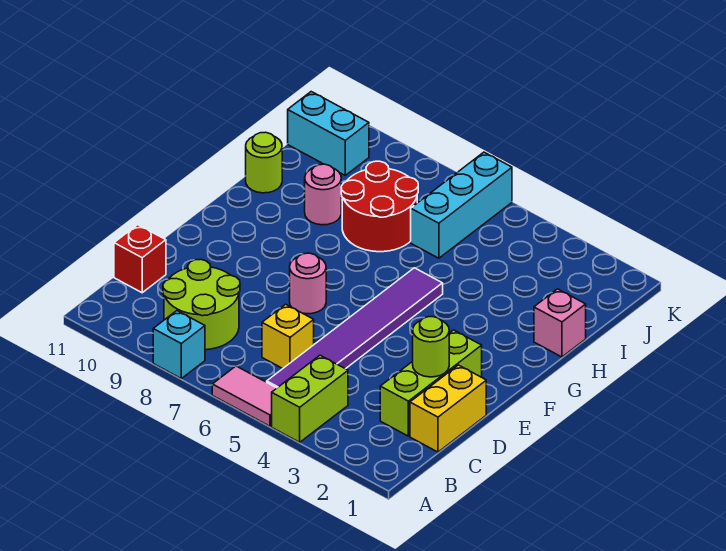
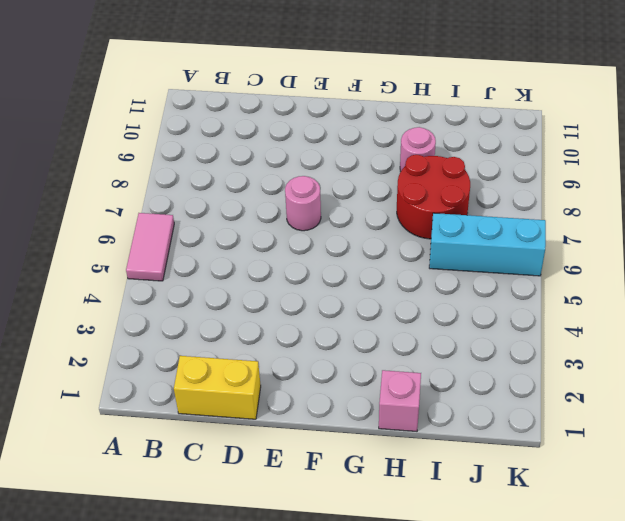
none -> lime brick A4:B4 level 1
none -> cyan brick A8 level 1
none -> purple tile B5:G5 level 1

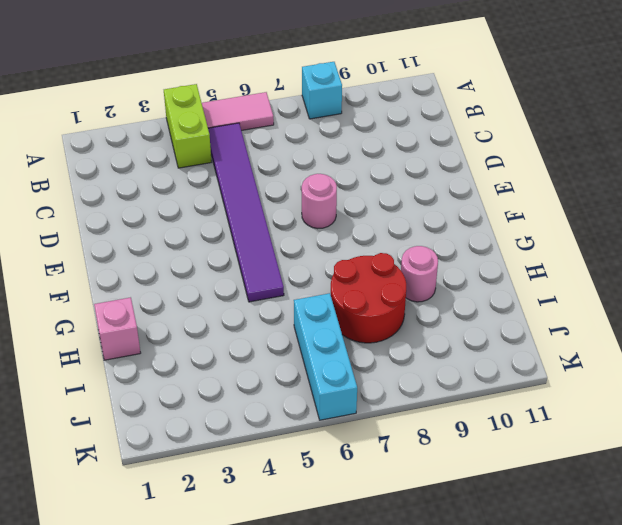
none -> lime round brick B8:C9 level 1
none -> yellow brick C1:D1 level 1
none -> lime brick C2:E2 level 1

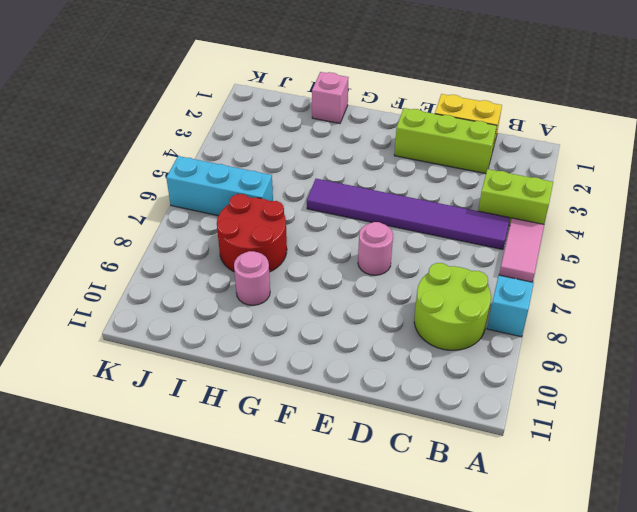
none -> yellow brick C6 level 1
none -> red brick C11 level 1
none -> lime round brick H11 level 1

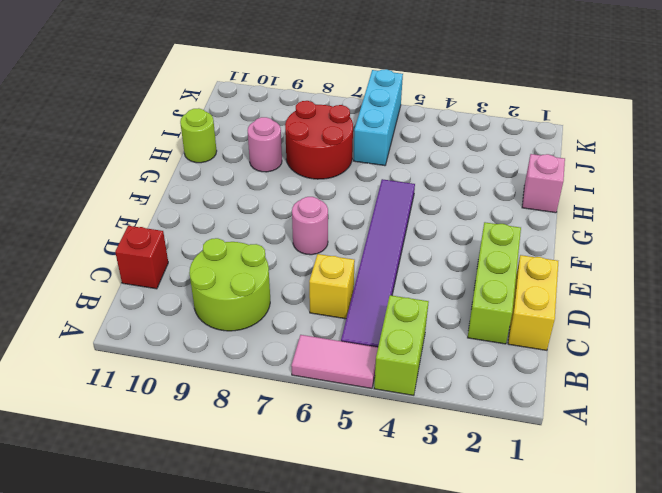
none -> cyan brick A8 level 1
none -> cyan brick J10:J11 level 1
none -> lime round brick D2 level 2

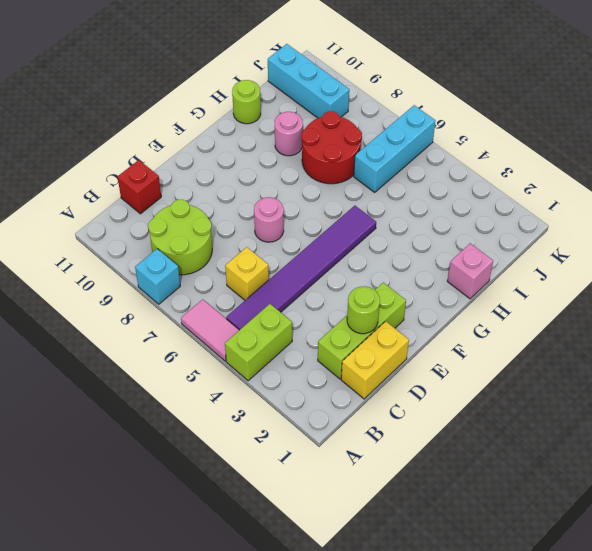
cyan brick J9:J11 level 1 -> cyan brick J10:J11 level 1

